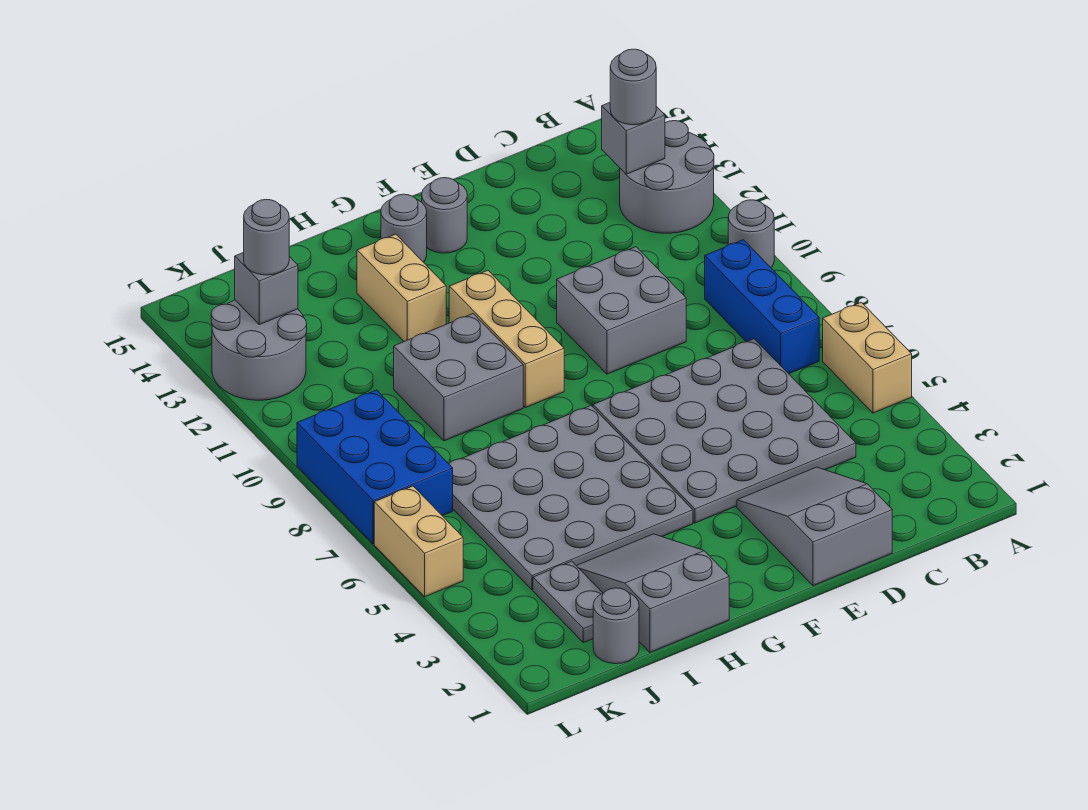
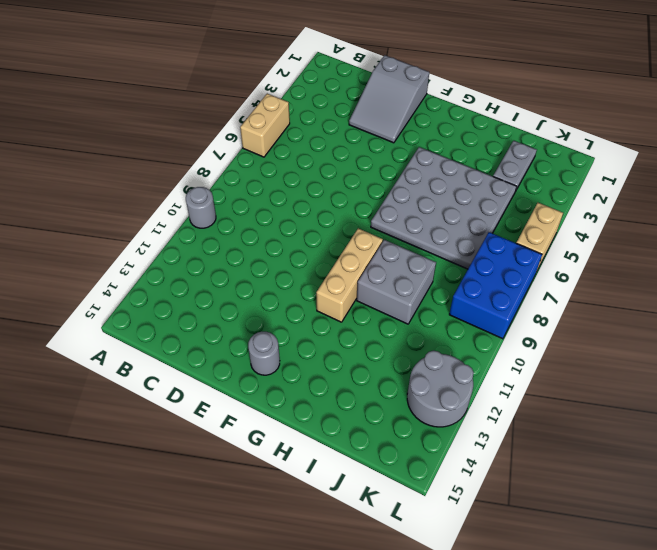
none -> grey round brick A12:B13 level 1
none -> blue brick B7:B9 level 1
none -> grey plate C4:F7 level 1

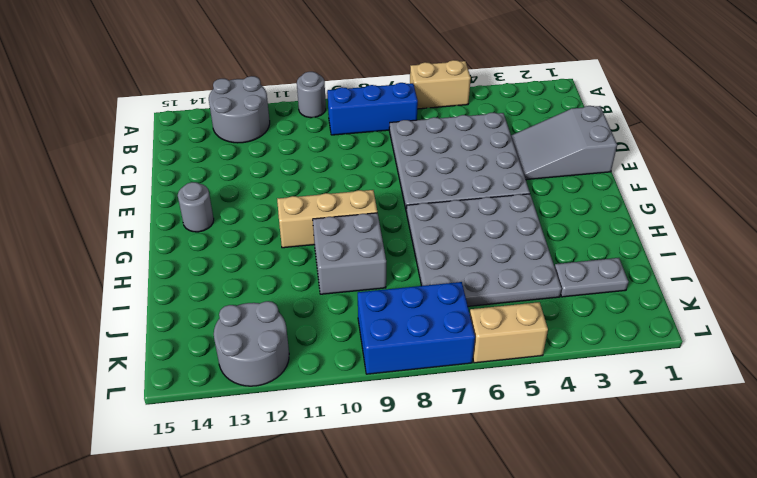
none -> grey brick D9:E10 level 1
none -> grey round brick G14 level 1
none -> grey slope H1:I3 level 1 top 1

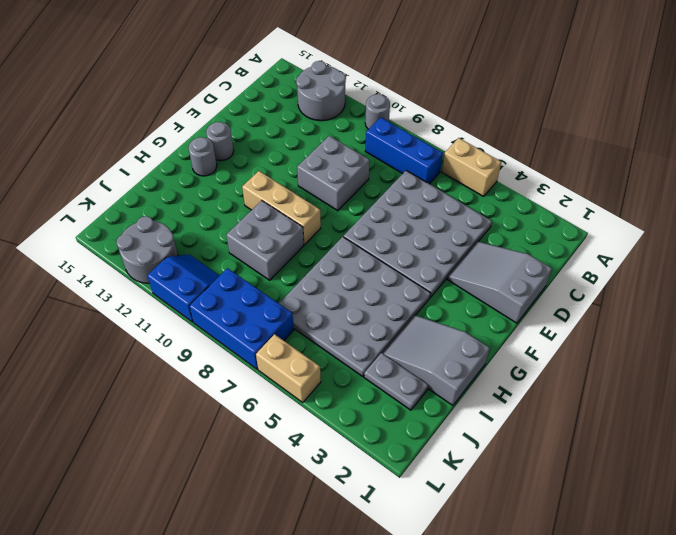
blue slope K10:L11 level 1 top L -> none
none -> tan brick H12:H13 level 1
none -> grey round brick J1 level 1
none -> grey brick B13 level 2

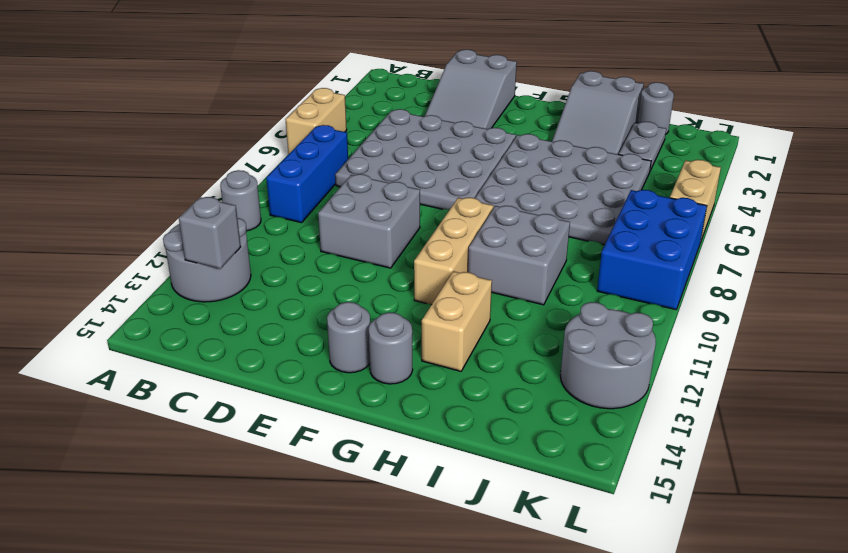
none -> grey brick K13 level 2
none -> grey round brick B13 level 3
none -> grey round brick K13 level 3

